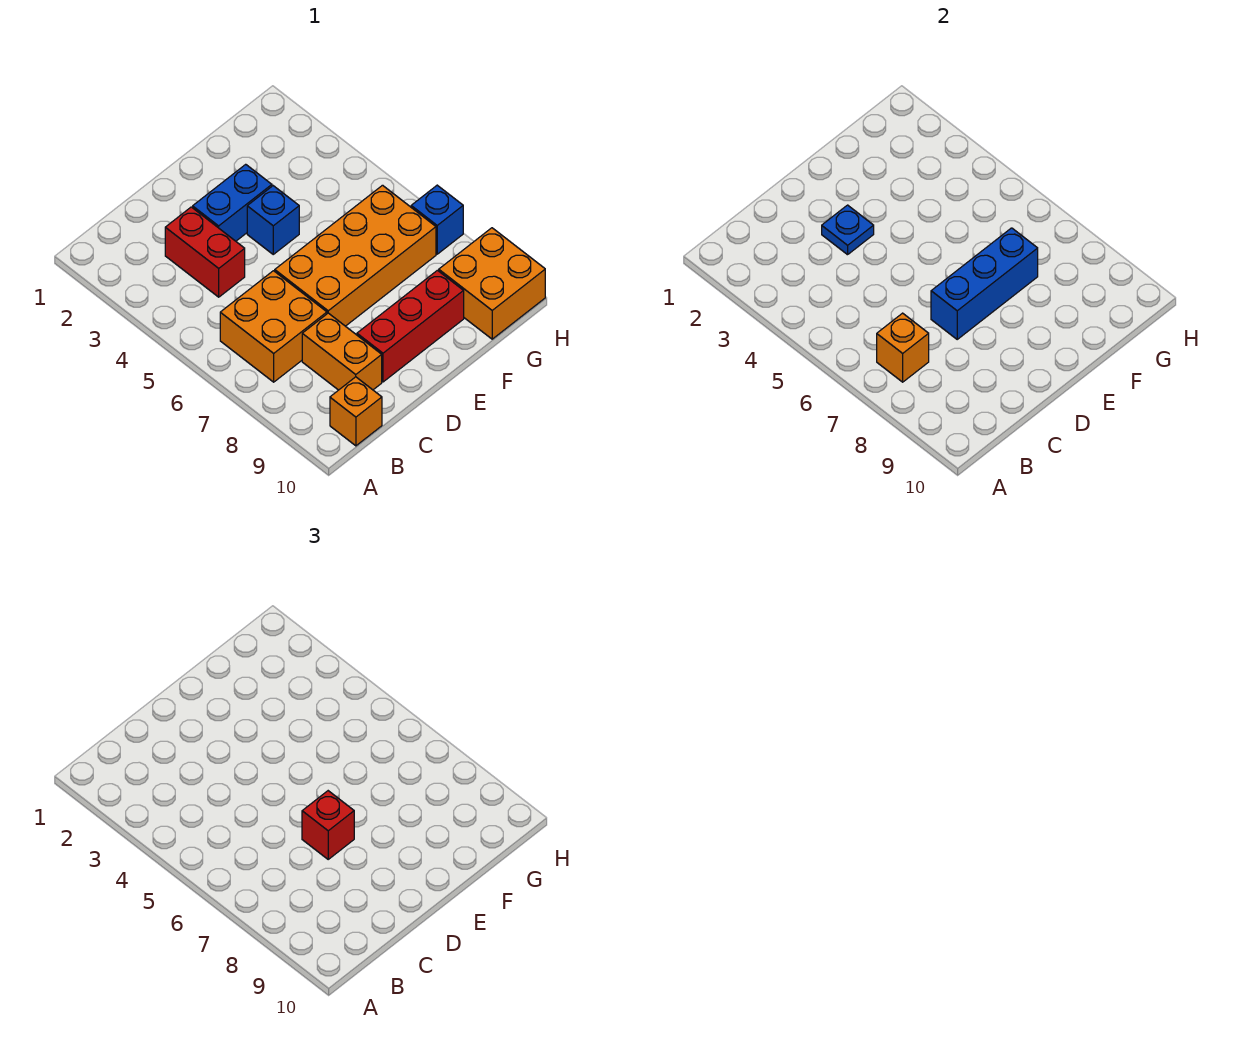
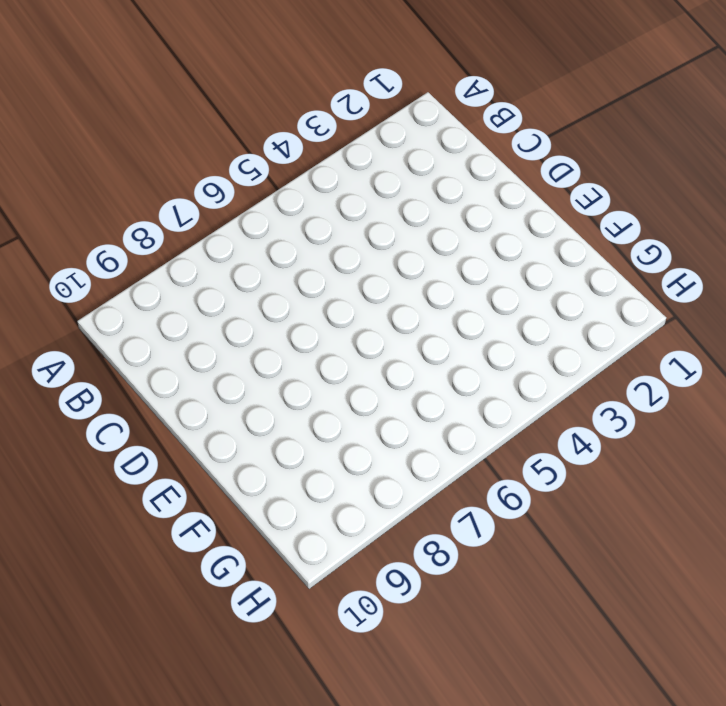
none -> orange brick B6:C7 level 1
none -> orange brick B10 level 1
none -> red brick C3:C4 level 1

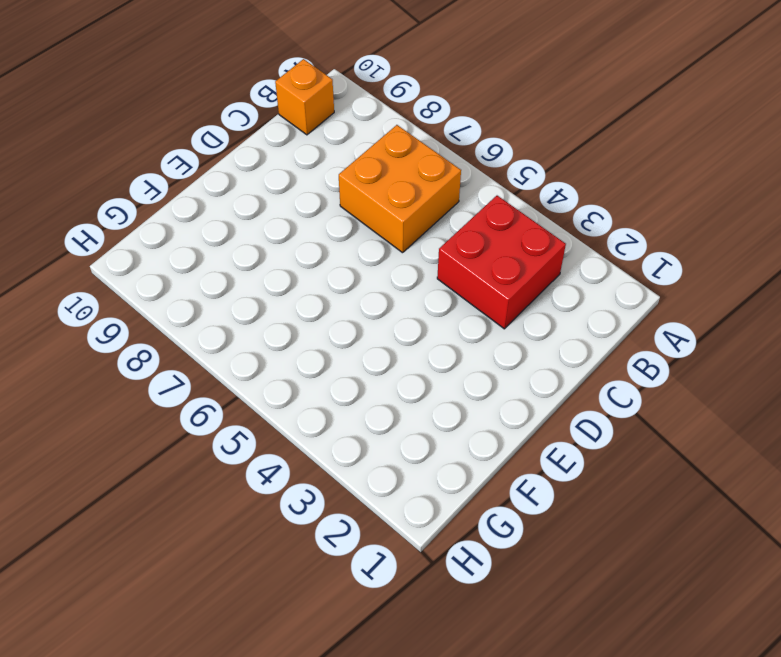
red brick B3:C4 level 1 -> red brick C3:C4 level 1
none -> orange brick C8:C9 level 1
none -> blue brick D3:E3 level 1
none -> orange brick D6:G7 level 1

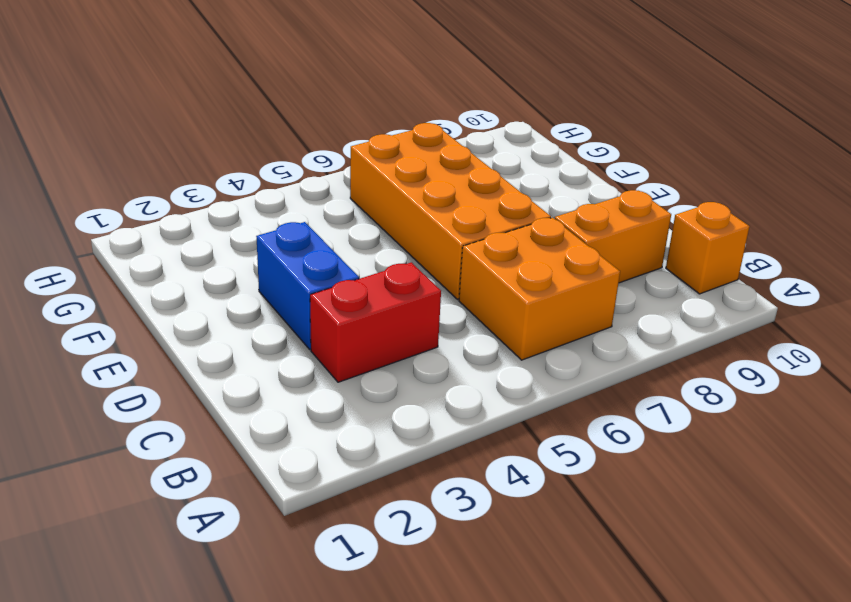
none -> red brick D9:F9 level 1
none -> blue brick E4 level 1
none -> orange brick G9:H10 level 1

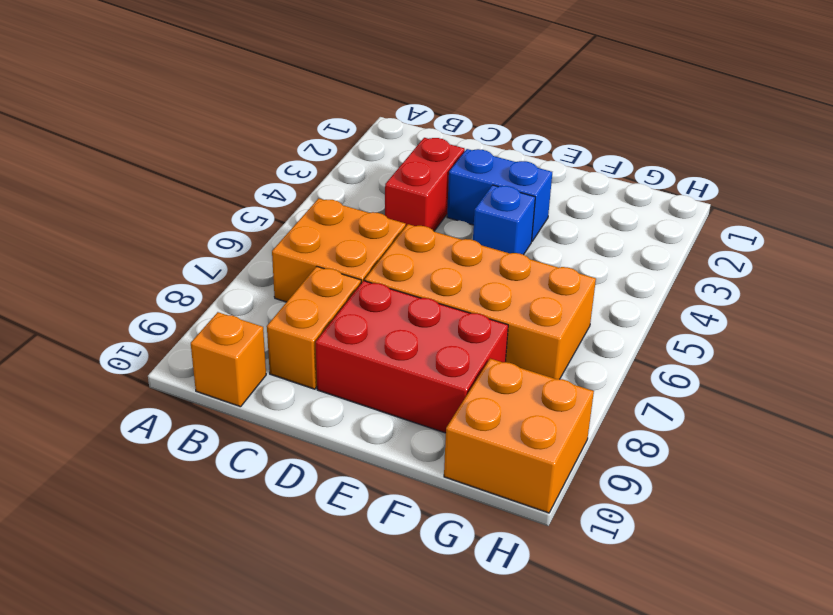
red brick D8:F9 level 1 -> red brick D9:F9 level 1
none -> blue brick H7 level 1
none -> orange brick B7 level 2
none -> blue plate D3 level 2

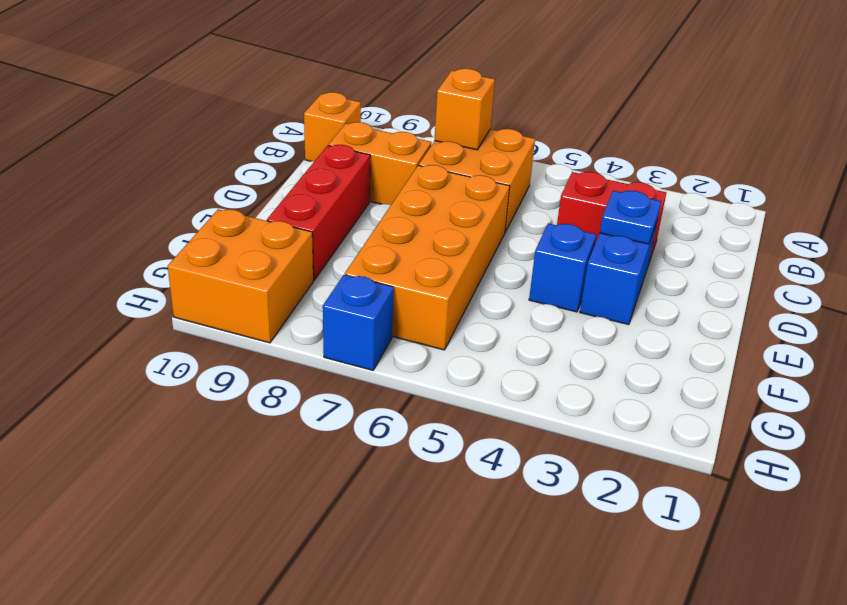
none -> blue brick D7:F7 level 2
none -> red brick D7 level 3

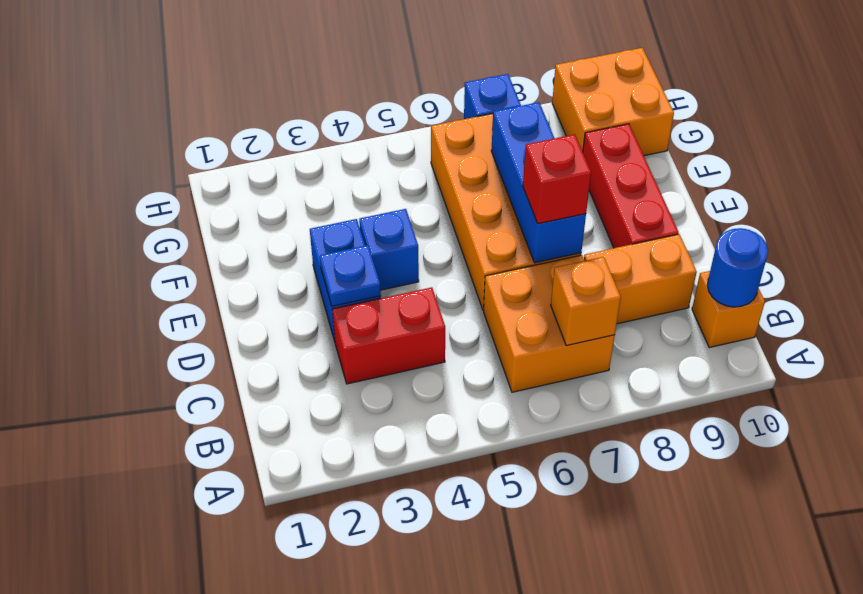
blue round brick B10 level 2 -> none

